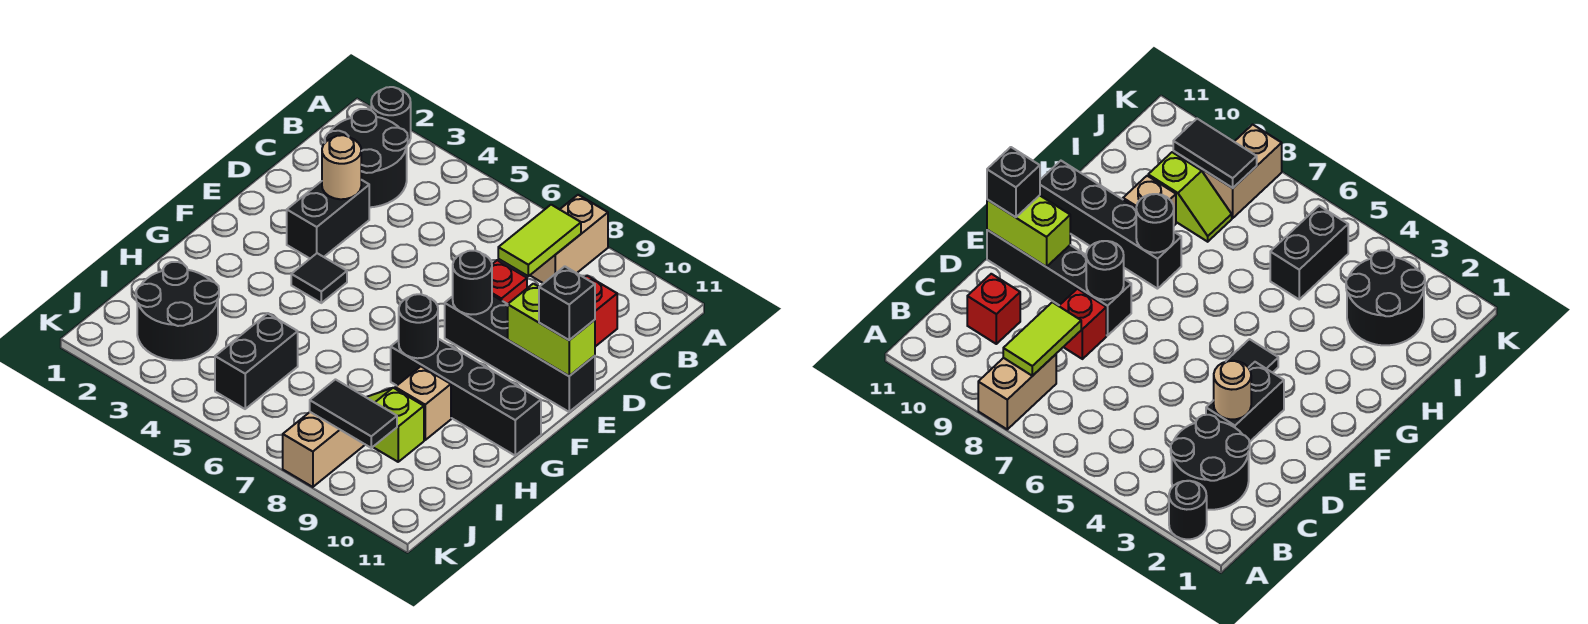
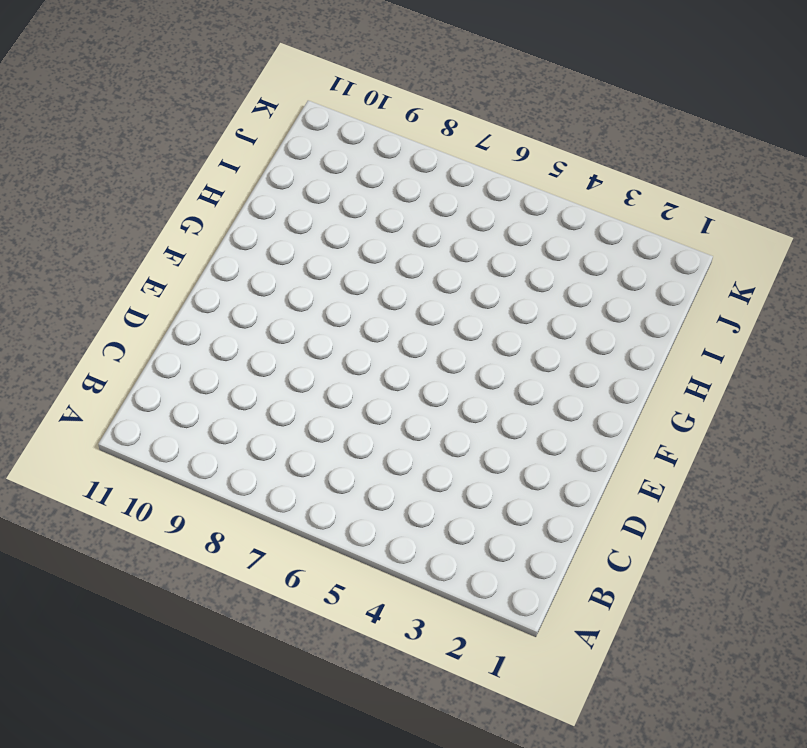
none -> black round brick A2 level 1
none -> tan brick A8:B8 level 1
none -> black round brick B2:C3 level 1

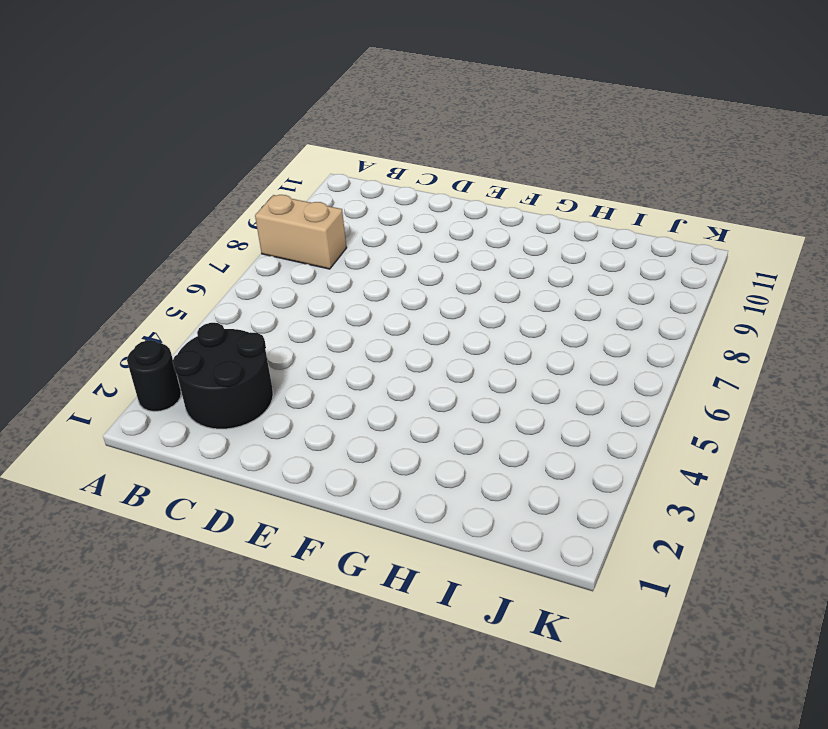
none -> red brick C10 level 1
none -> black brick D3:E3 level 1
none -> red brick D8 level 1

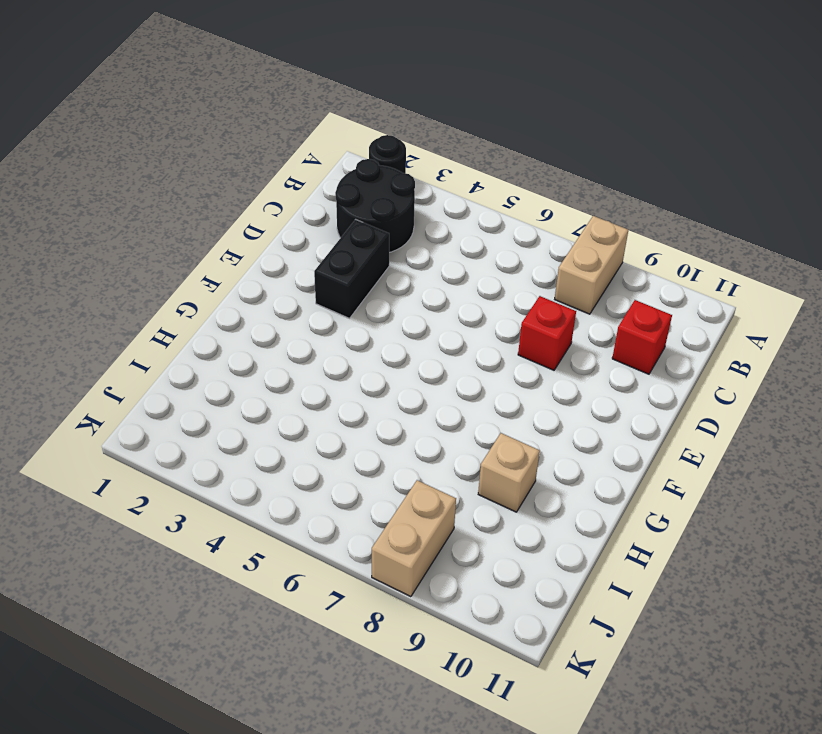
none -> black brick E8:E11 level 1
none -> black tile F4 level 1
none -> black brick G8:G11 level 1

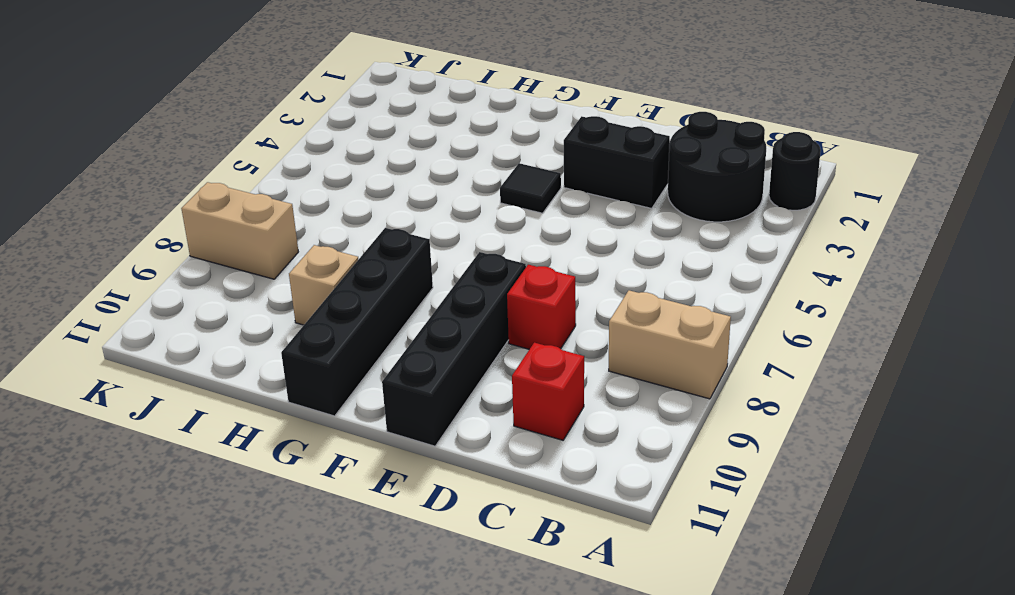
none -> black round brick I2:J3 level 1
none -> black brick I5:J5 level 1
none -> lime slope I8:I9 level 1 top 9

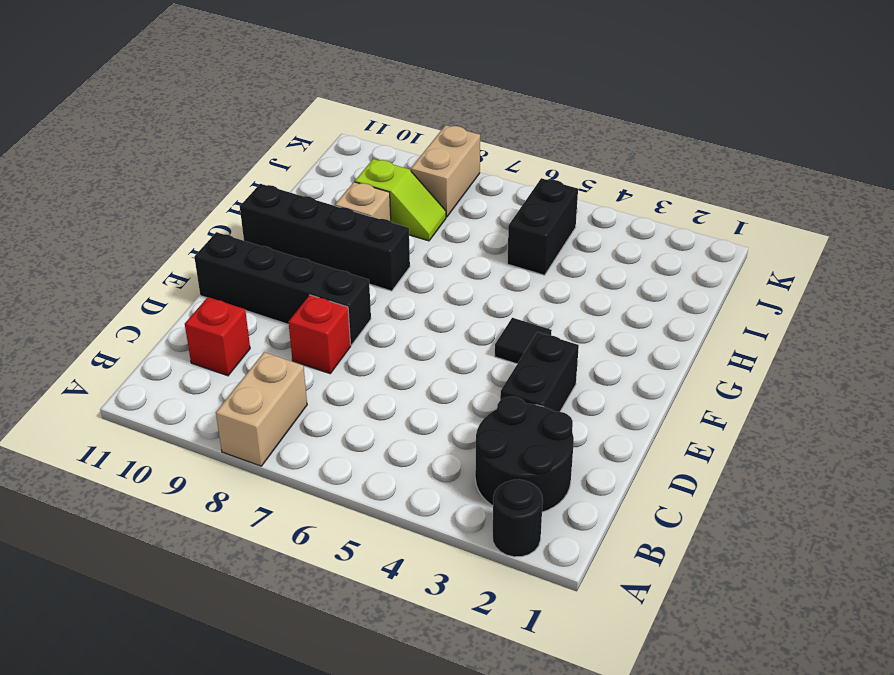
none -> black round brick I2:J3 level 1
none -> lime tile B8:C8 level 2
none -> tan round brick D3 level 2

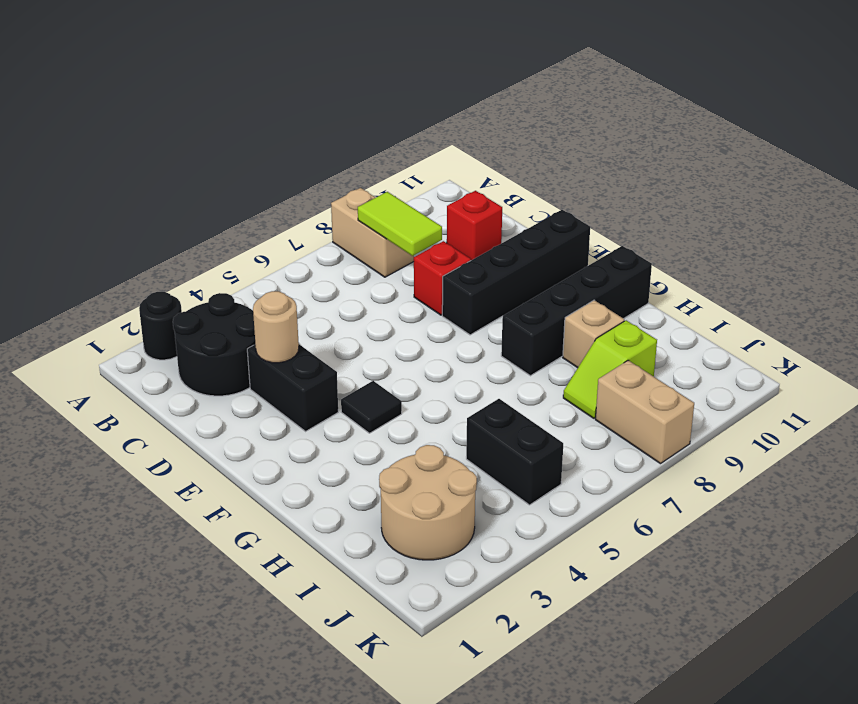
tan round brick I2:J3 level 1 -> black round brick I2:J3 level 1
none -> black round brick E8 level 2
none -> lime brick E10:E11 level 2
none -> black round brick G8 level 2

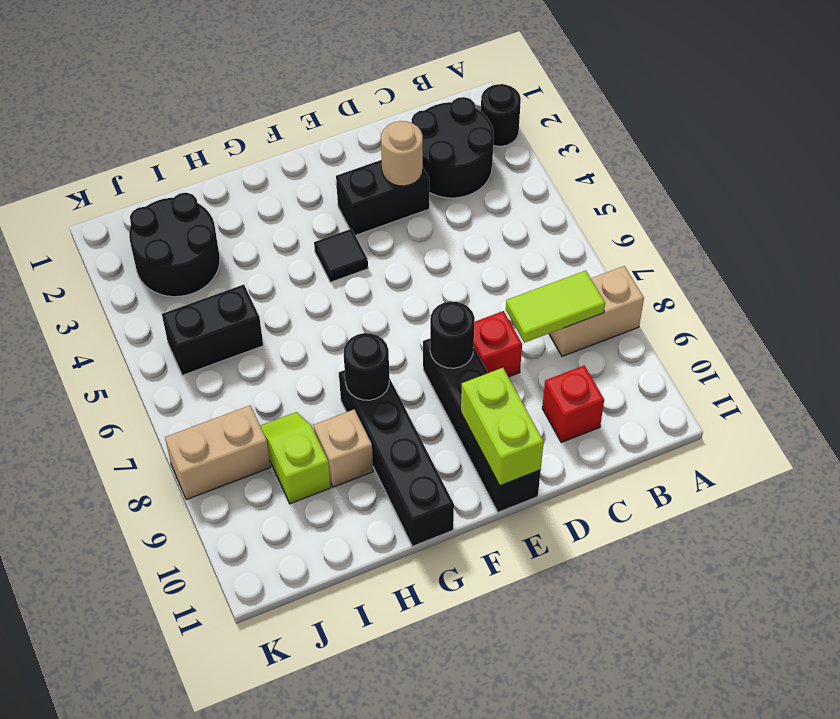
none -> black tile J8:J9 level 2
none -> black brick E11 level 3

